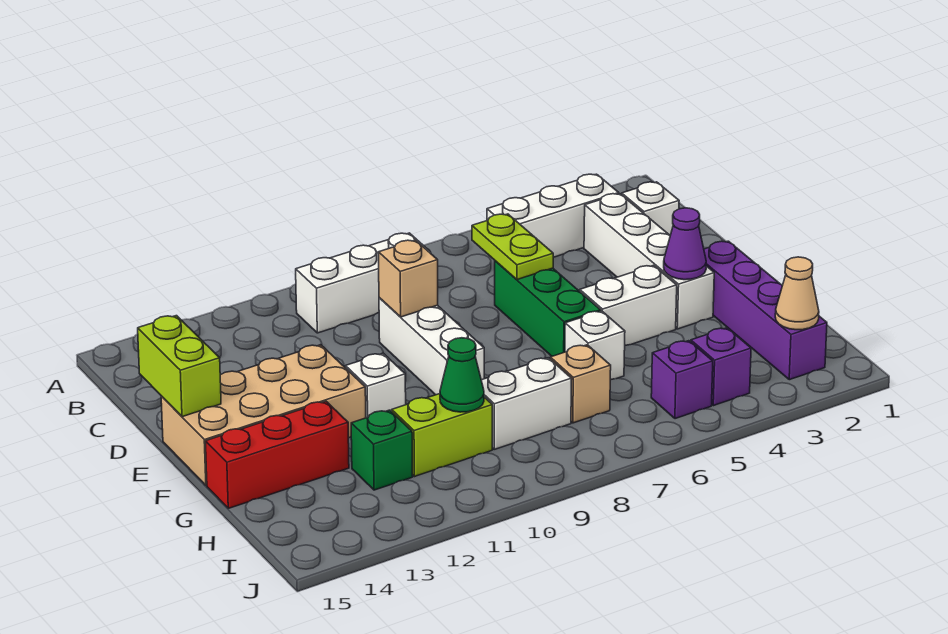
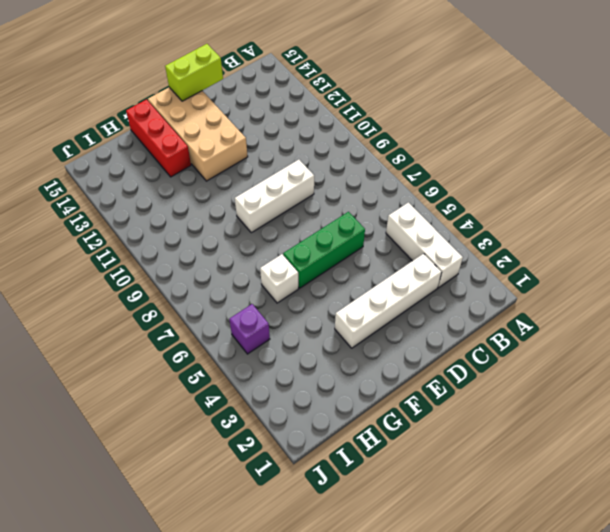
none -> white brick B8:B10 level 1
none -> white brick C2 level 1
none -> purple brick F2:I2 level 1

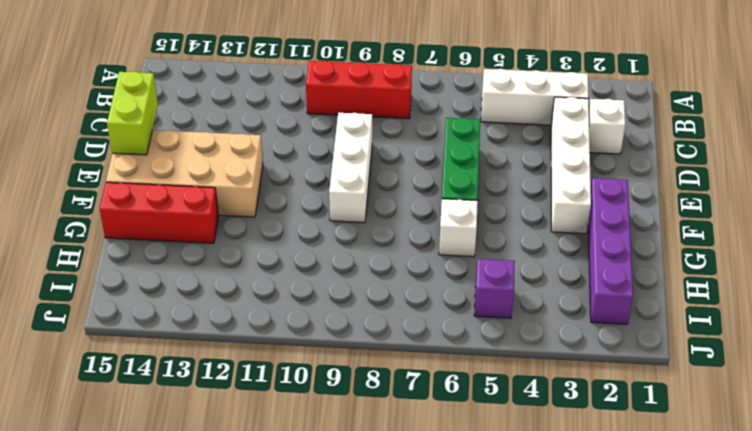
red brick B8:B10 level 1 -> white brick B8:B10 level 1
none -> white brick F4:F5 level 1
none -> white brick F11 level 1
none -> tan brick H7 level 1

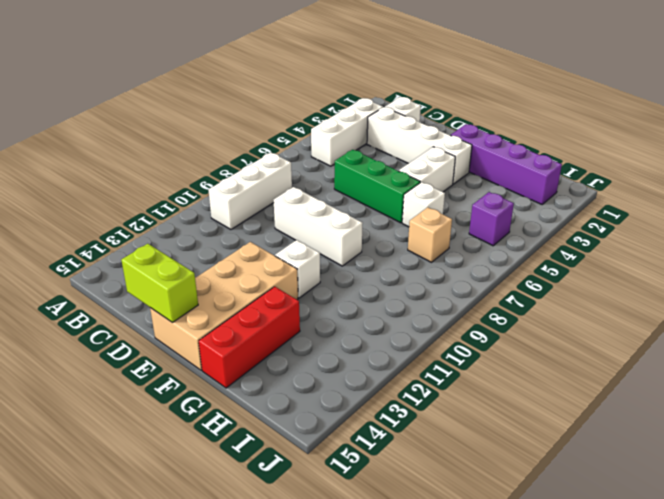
none -> white brick H8:H9 level 1
none -> lime brick H10:H11 level 1
none -> green brick H12 level 1

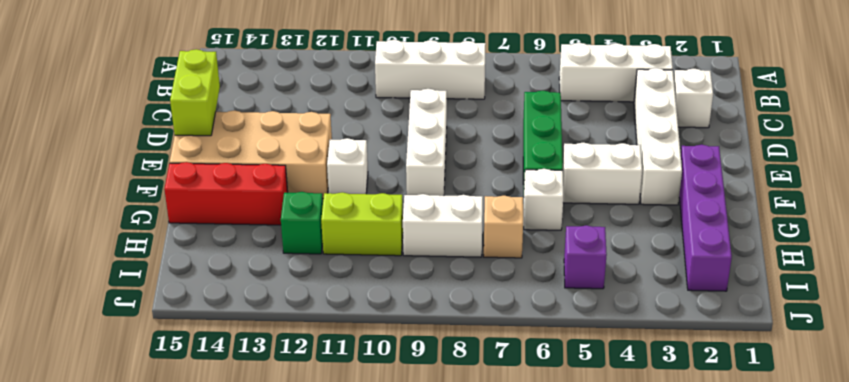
none -> purple brick I4 level 1
none -> lime plate C6:D6 level 2
none -> tan brick D9 level 2

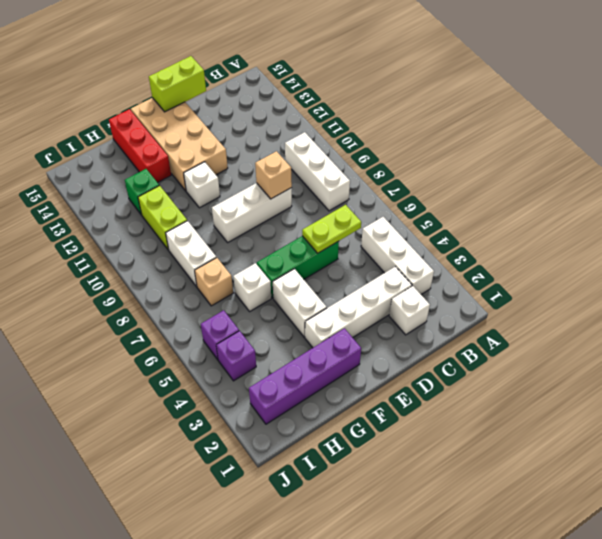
none -> purple cone F3 level 2
none -> green cone H10 level 2
none -> tan cone I2 level 2

